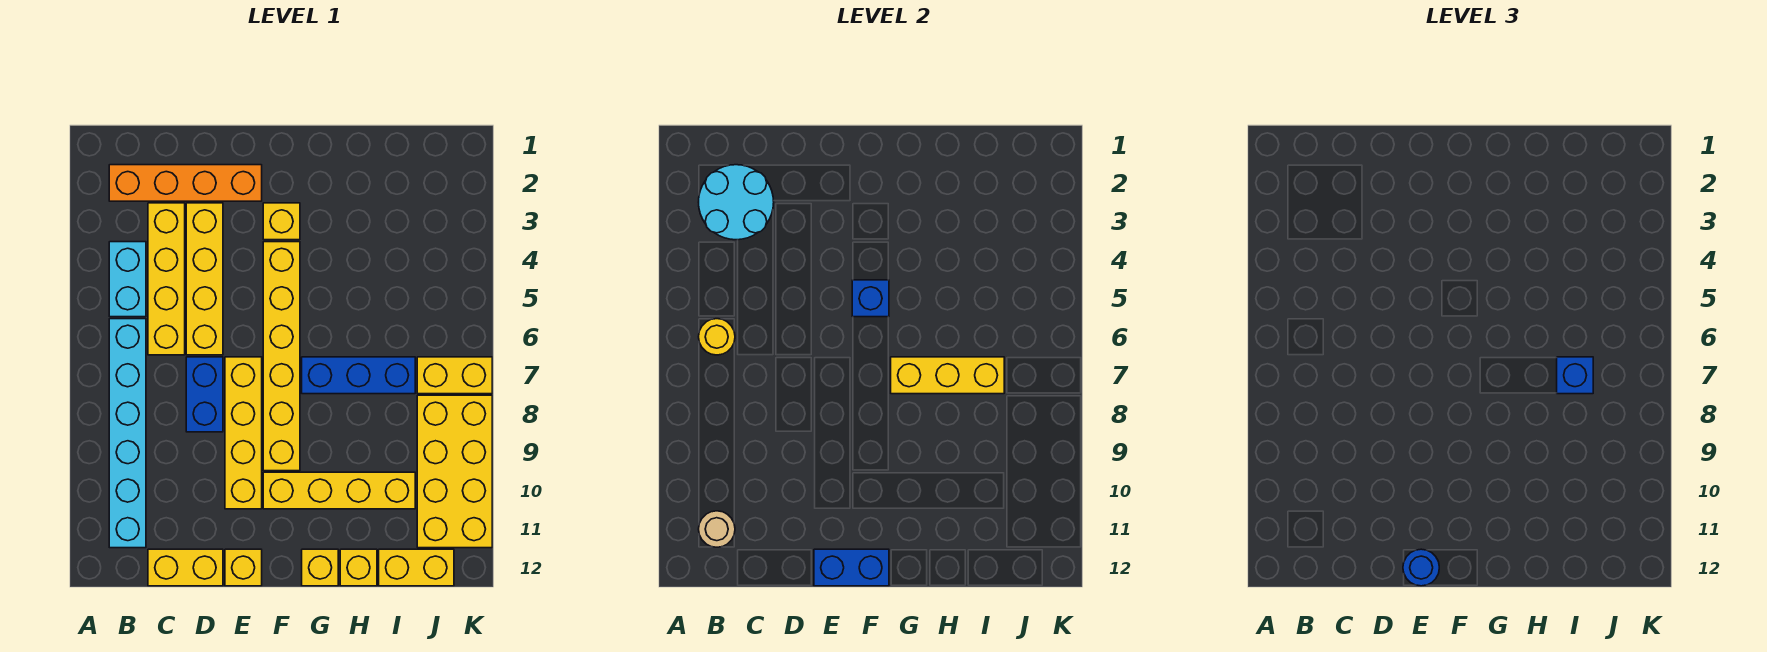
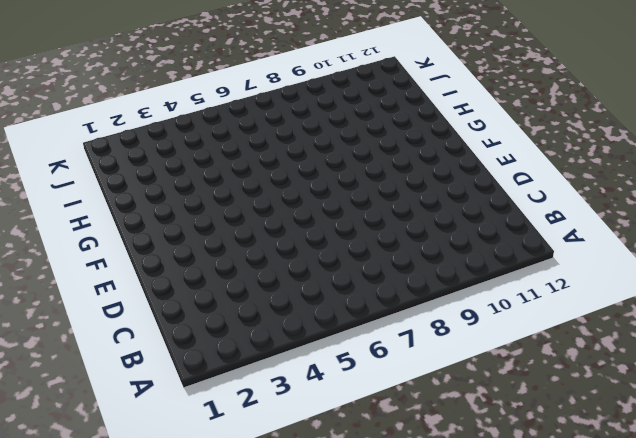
none -> orange brick B2:E2 level 1
none -> cyan brick B4:B5 level 1
none -> cyan brick B6:B11 level 1

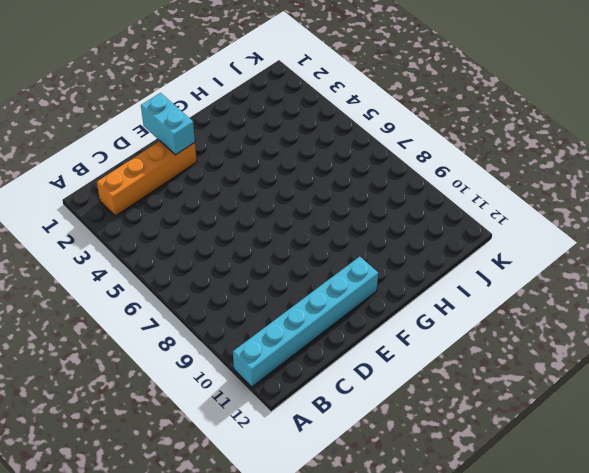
cyan brick A11:F11 level 1 -> cyan brick B6:B11 level 1
cyan brick E1:E2 level 2 -> cyan brick B4:B5 level 1
none -> yellow brick C3:C6 level 1
none -> yellow brick C12:D12 level 1
none -> yellow brick D3:D6 level 1

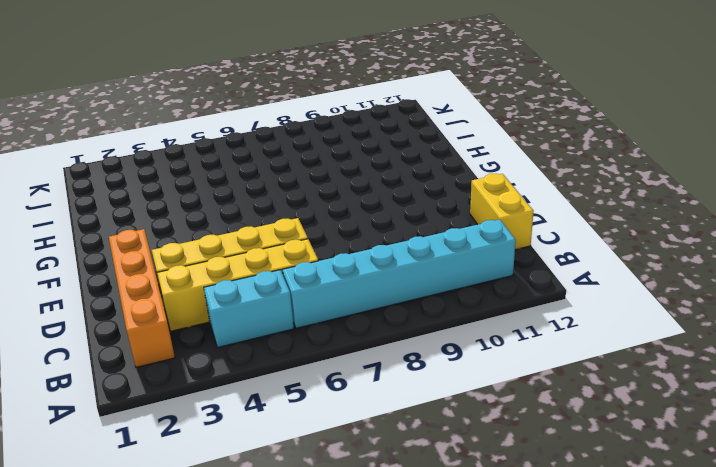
none -> blue brick D7:D8 level 1
none -> yellow brick E7:E10 level 1
none -> yellow brick E12 level 1

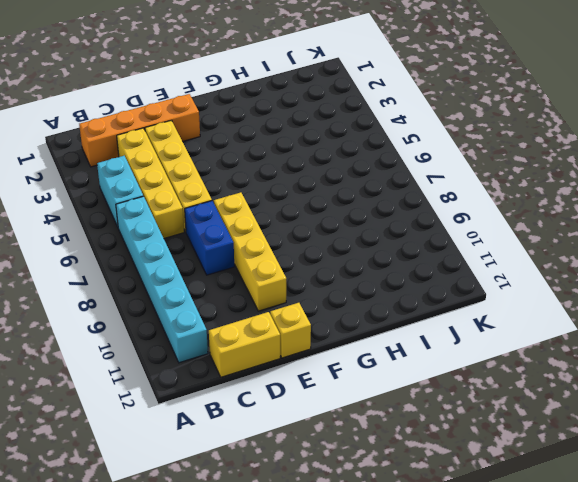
none -> yellow brick F3 level 1
none -> yellow brick F4:F9 level 1
none -> yellow brick F10:I10 level 1

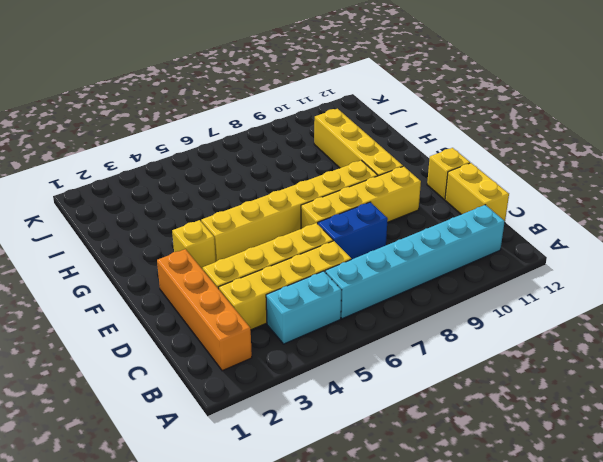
none -> blue brick G7:I7 level 1
none -> yellow brick G12 level 1
none -> yellow brick H12 level 1

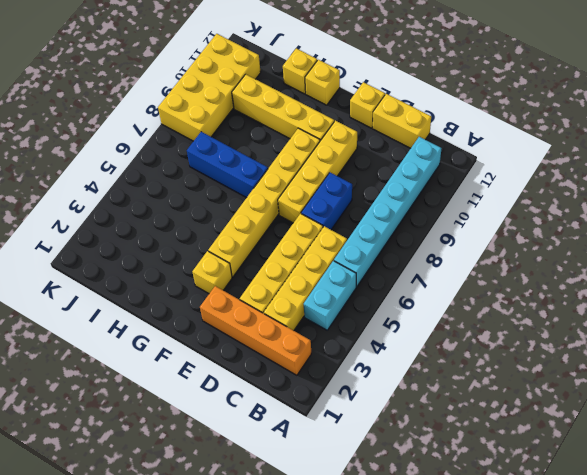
none -> yellow brick I12:J12 level 1
none -> yellow brick J7:K7 level 1
none -> cyan round brick B2:C3 level 2

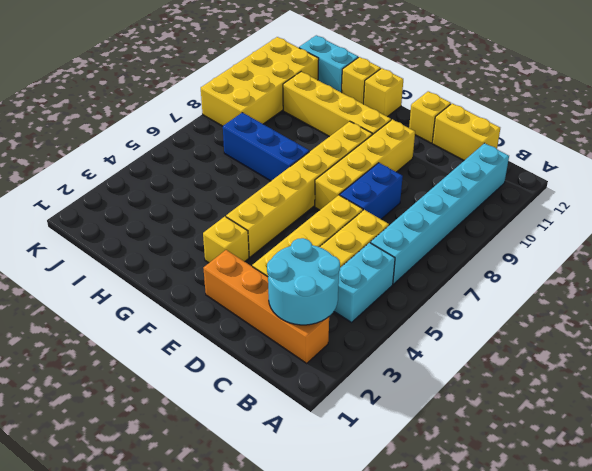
cyan brick I12:J12 level 1 -> yellow brick I12:J12 level 1
none -> yellow brick J7:K7 level 1
none -> yellow round brick B6 level 2
none -> tan round brick B11 level 2

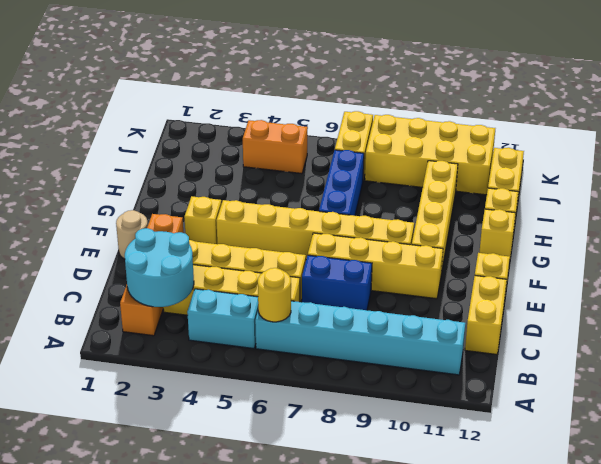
tan round brick E1 level 1 -> tan round brick B11 level 2
orange brick J4:J5 level 1 -> none
none -> blue brick E12:F12 level 2
none -> blue brick F5 level 2
none -> yellow brick G7:I7 level 2

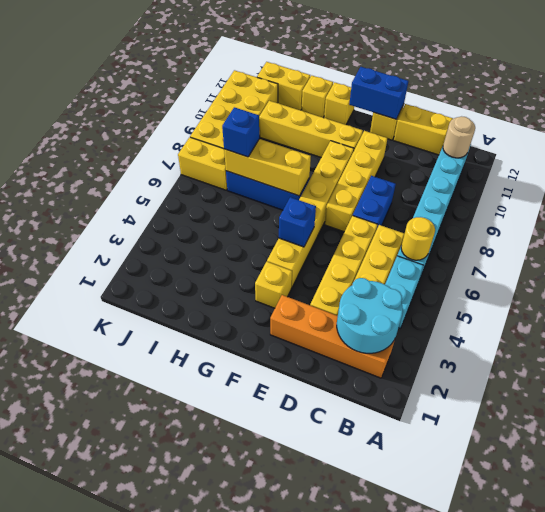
none -> blue round brick E12 level 3

